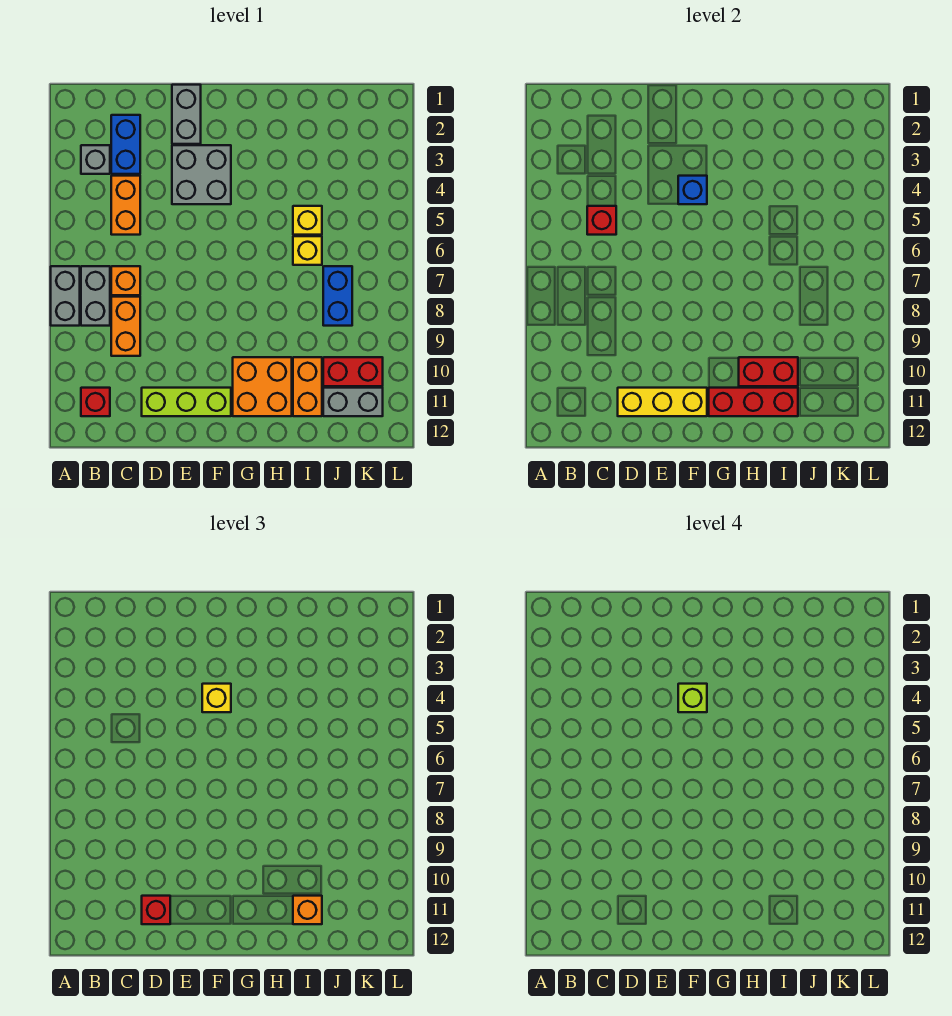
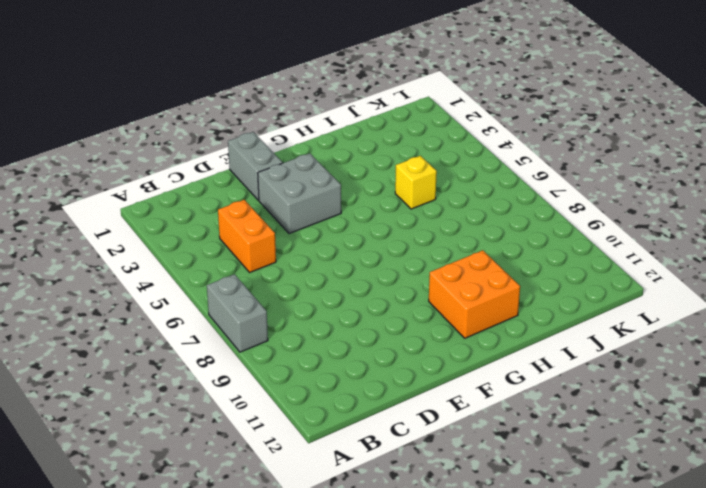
none -> grey brick B3 level 1
none -> grey brick B7:B8 level 1
none -> red brick B11 level 1

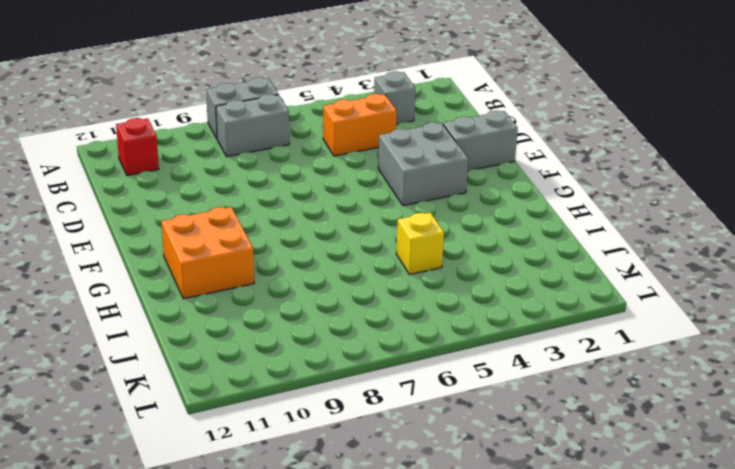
none -> blue brick C2:C3 level 1
none -> orange brick C7 level 1
none -> orange brick C8:C9 level 1

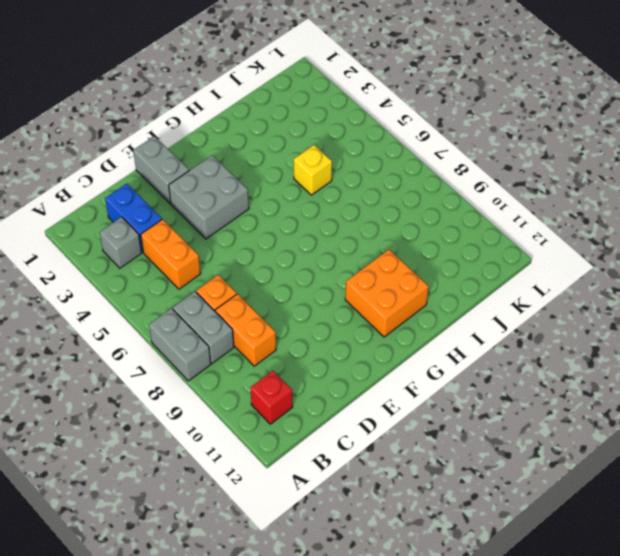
none -> lime brick D11:F11 level 1
none -> yellow brick I6 level 1
none -> orange brick I10:I11 level 1

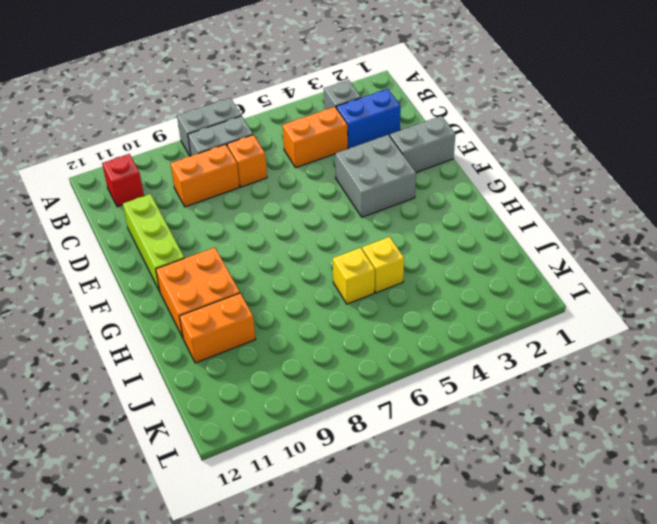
none -> blue brick J7:J8 level 1
none -> red brick J10:K10 level 1
none -> grey brick J11:K11 level 1

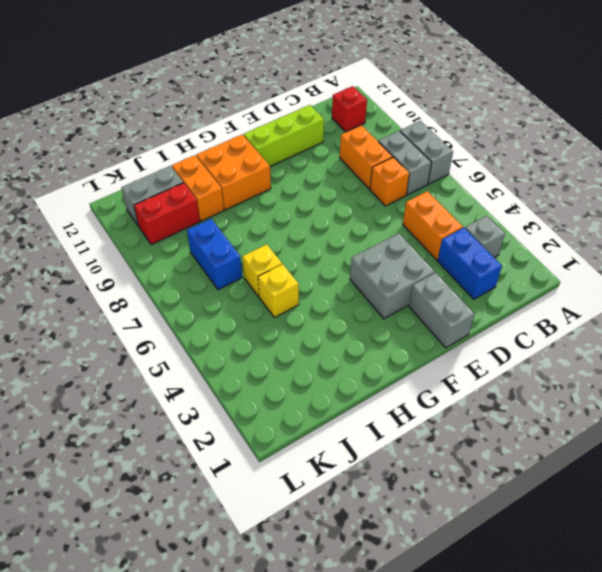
none -> red brick C5 level 2
none -> yellow brick D11:F11 level 2
none -> blue brick F4 level 2

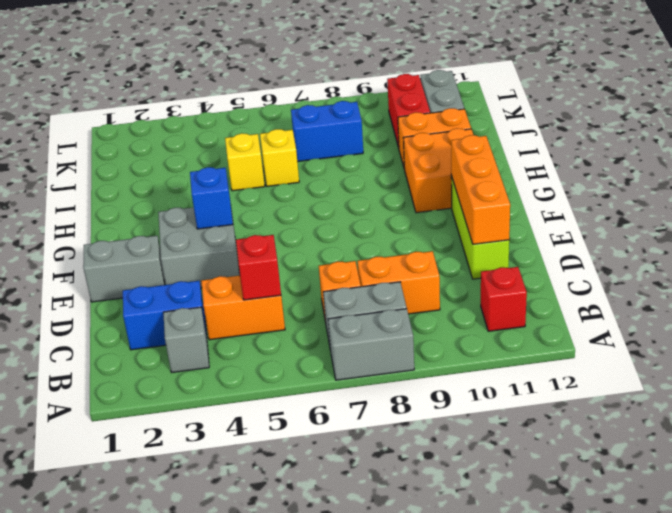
orange brick D11:F11 level 2 -> yellow brick D11:F11 level 2
none -> red brick G11:I11 level 2
none -> red brick H10:I10 level 2
none -> red brick D11 level 3

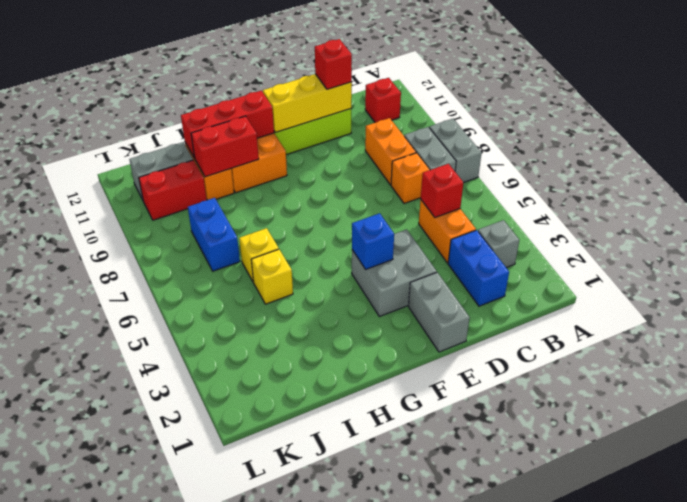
none -> yellow brick F4 level 3
none -> orange brick I11 level 3
none -> lime brick F4 level 4

